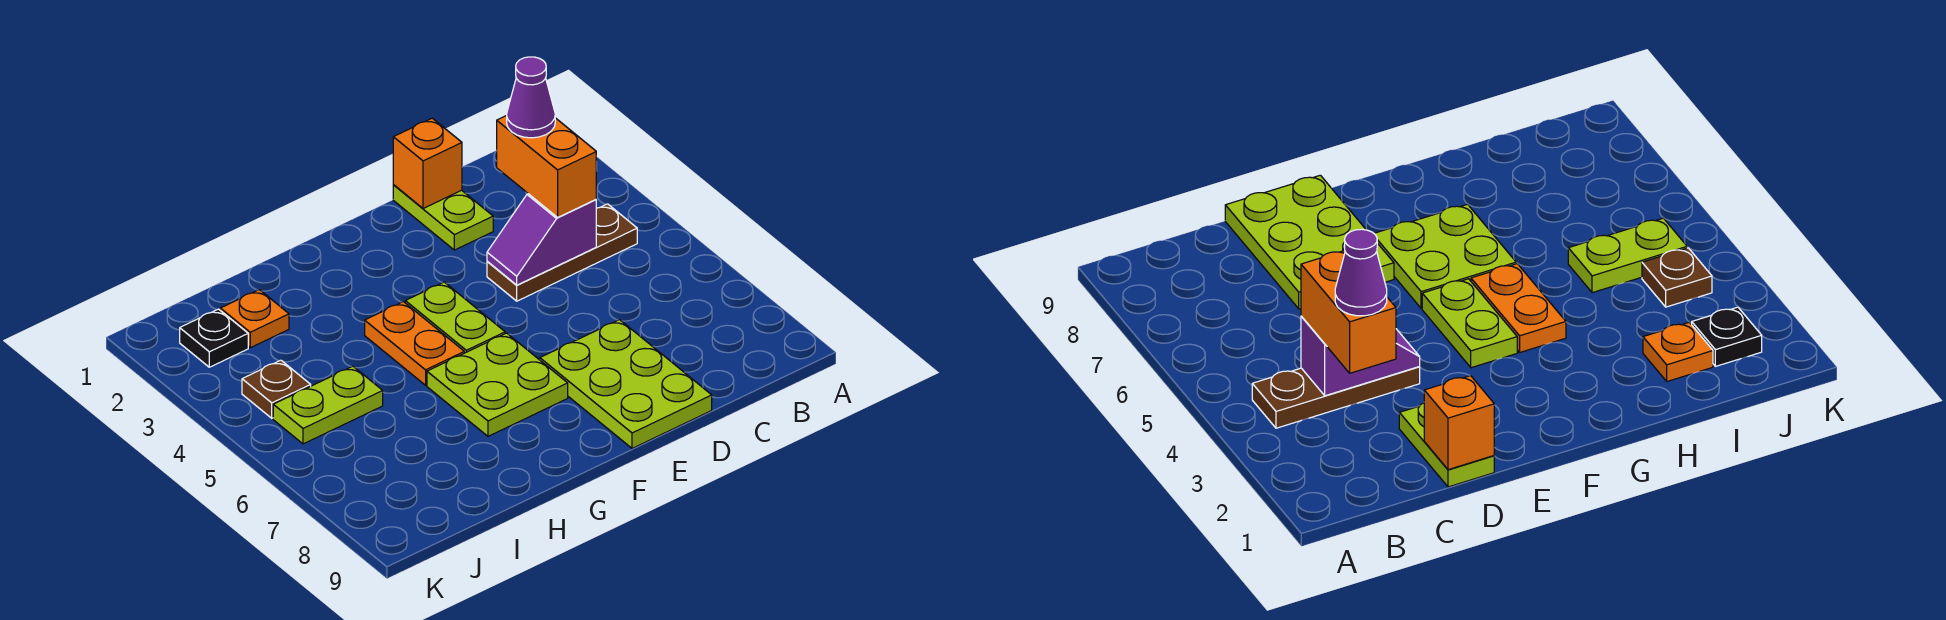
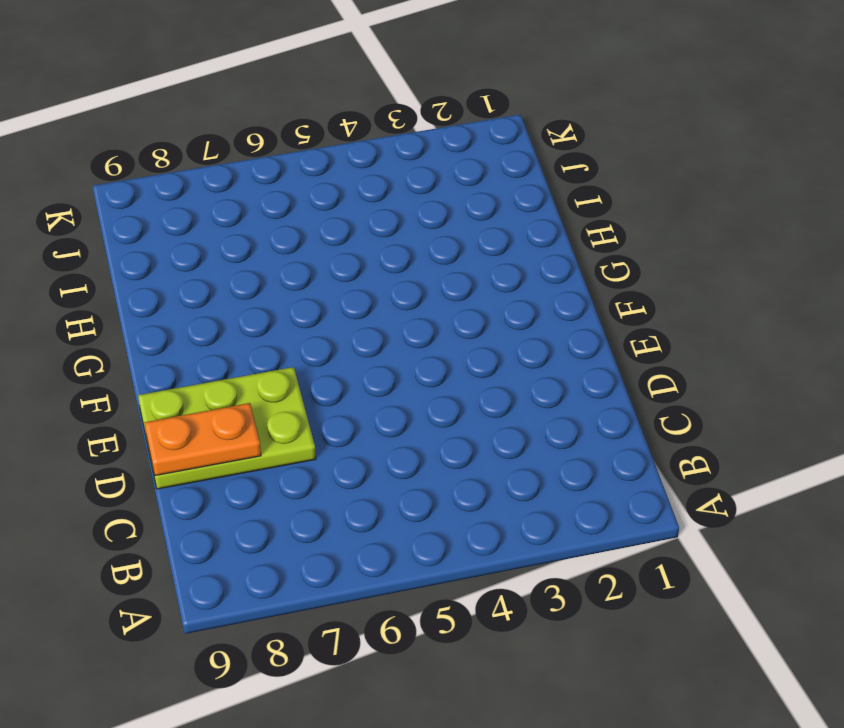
orange plate D8:D9 level 2 -> orange plate G4:G5 level 1
none -> brown plate B4:D4 level 1
none -> lime plate D1:D2 level 1
none -> lime plate F4:F5 level 1

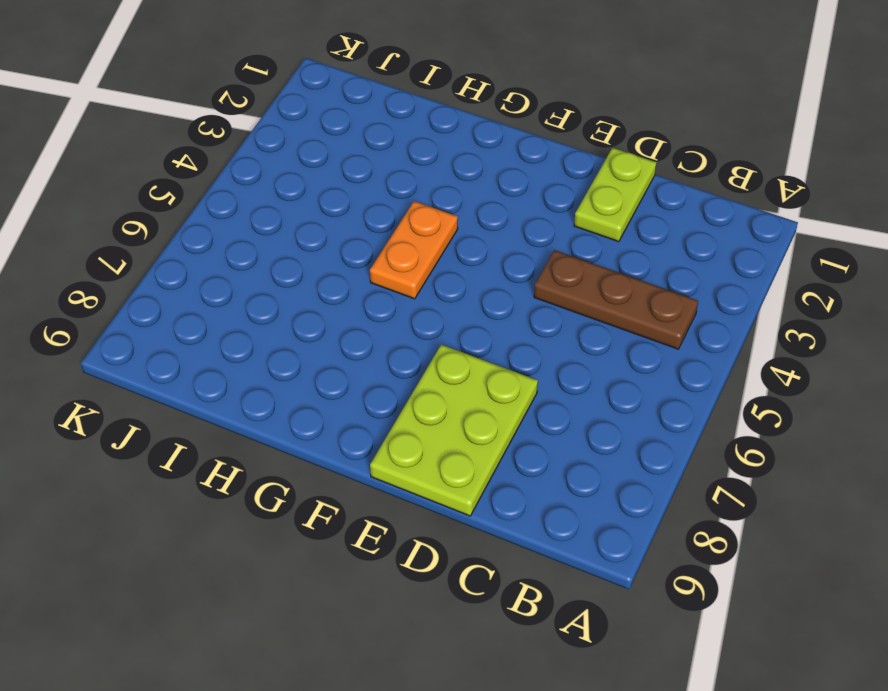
none -> lime plate F4:F5 level 1
none -> lime plate F6:G7 level 1
none -> orange plate I2 level 1

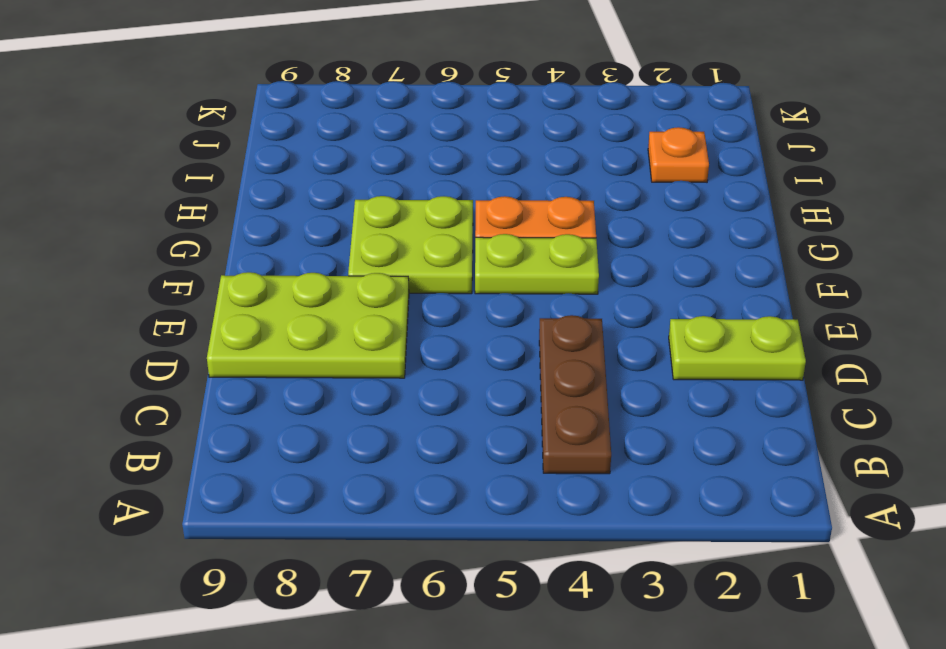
none -> lime plate I5:J5 level 1
none -> black plate J2 level 1
none -> brown plate J4 level 1

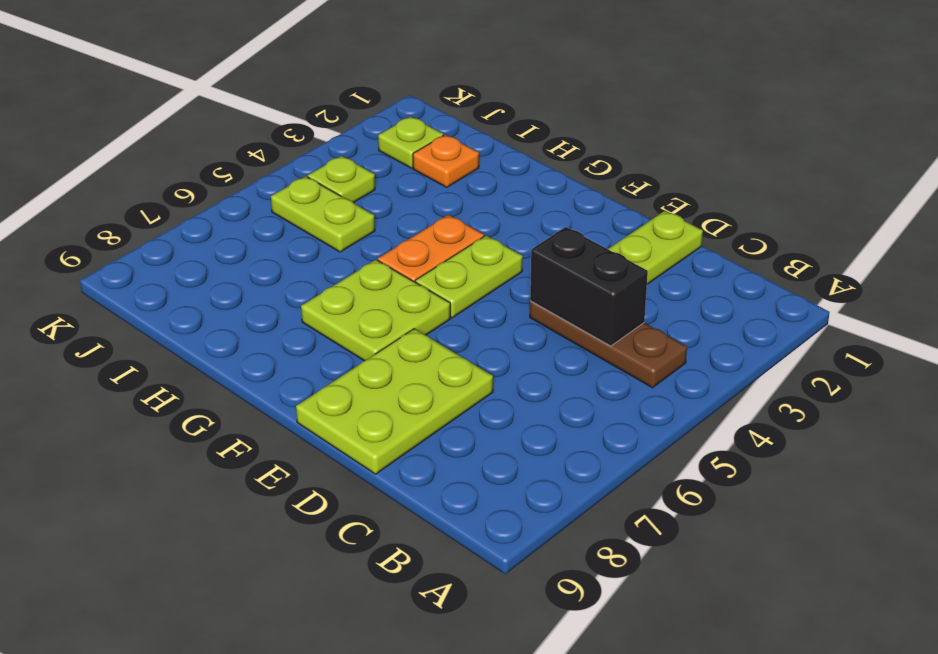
black brick C4:D4 level 2 -> purple slope C4:D4 level 2 top C
lime plate J2 level 1 -> black plate J2 level 1
lime plate J4 level 1 -> brown plate J4 level 1
none -> orange brick D1 level 2
none -> orange brick C3:C4 level 3
none -> purple cone C3 level 4

